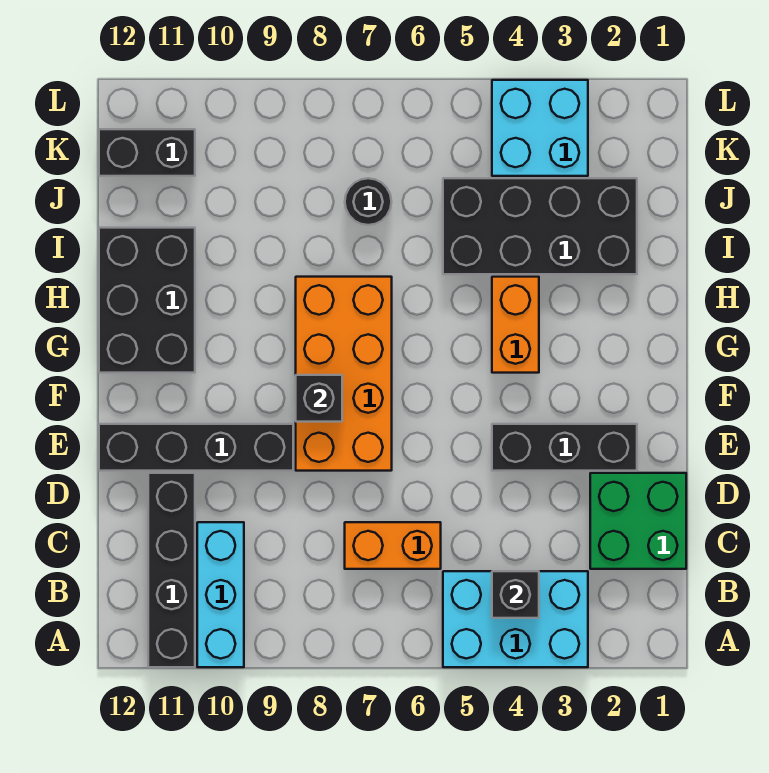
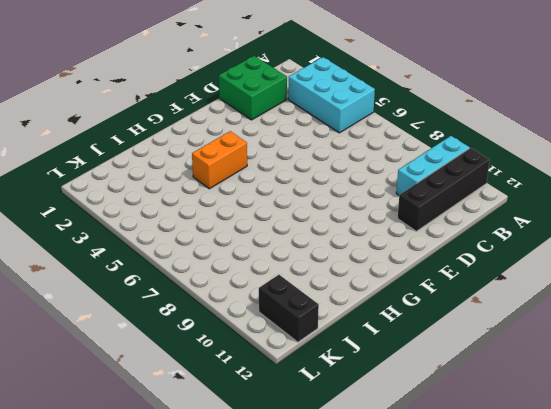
none -> orange brick C6:C7 level 1
none -> black brick E2:E4 level 1
none -> orange brick E7:H8 level 1

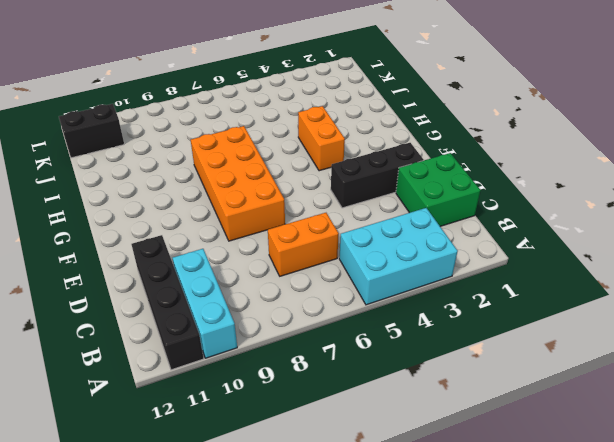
none -> black brick E9:E12 level 1
none -> black brick G11:I12 level 1
none -> black brick I2:J5 level 1

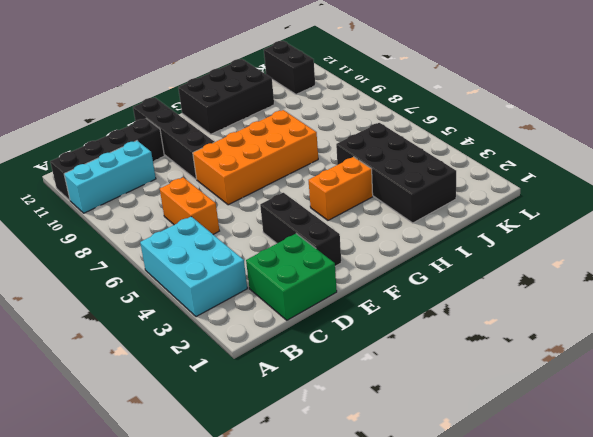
none -> black round brick J7 level 1
none -> cyan brick K3:L4 level 1
none -> black brick B4 level 2

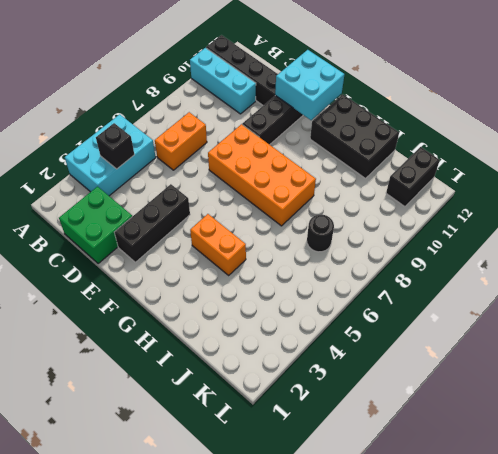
cyan brick E11:F12 level 2 -> cyan brick K3:L4 level 1
none -> black brick I2:J5 level 1
none -> black brick F8 level 2

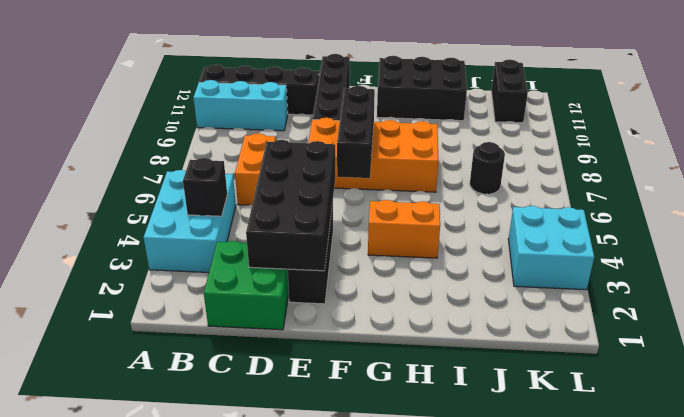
black brick D2:E5 level 2 -> black brick I2:J5 level 1
black brick F6:F8 level 2 -> black brick F8 level 2

